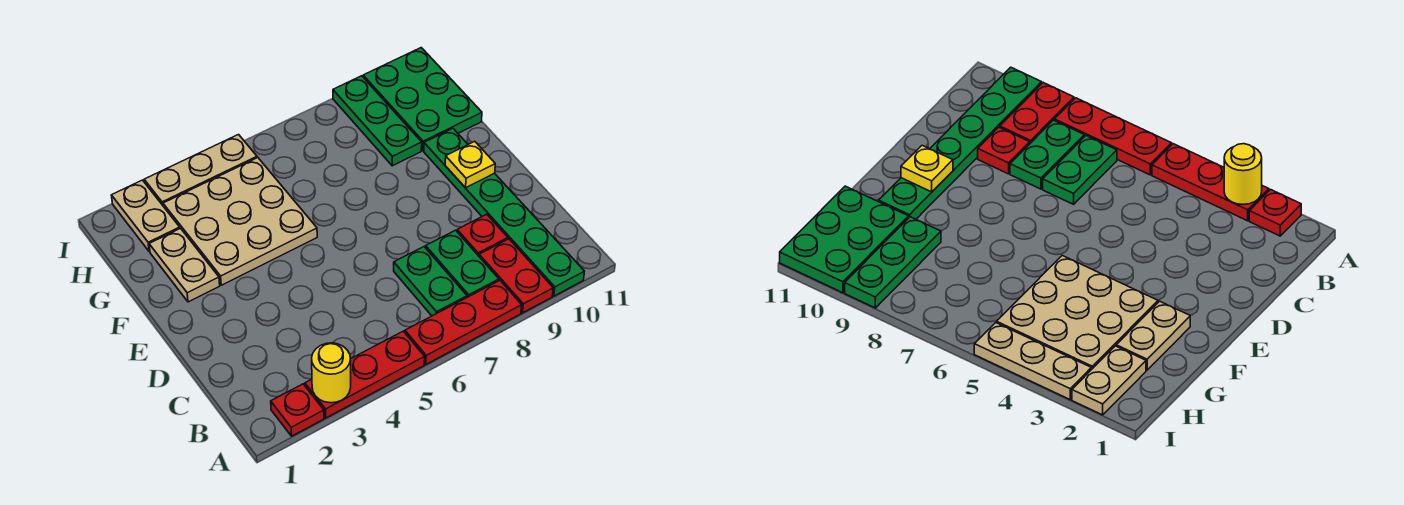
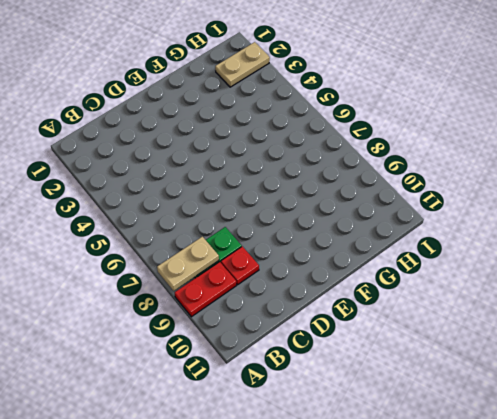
tan plate A8:B8 level 2 -> tan plate F2:G2 level 1
none -> red plate A2 level 1
none -> red plate A3:A5 level 1
none -> red plate A6:A8 level 1

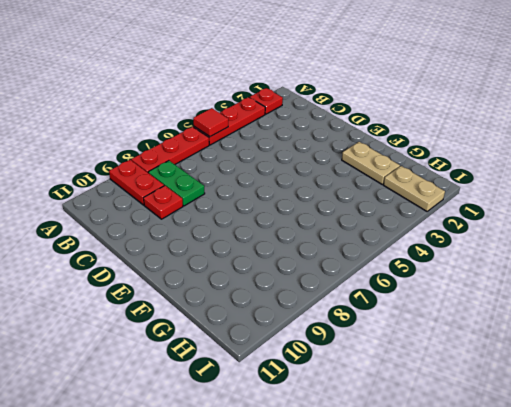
red tile A5 level 2 -> none
none -> green plate A10:F10 level 1
none -> green plate B7:C7 level 1
none -> tan plate F3:H5 level 1

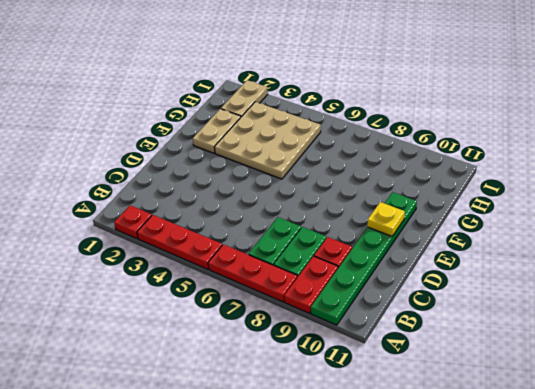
none -> green plate G9:I9 level 1
none -> green plate G10:I11 level 1
none -> tan plate I3:I5 level 1

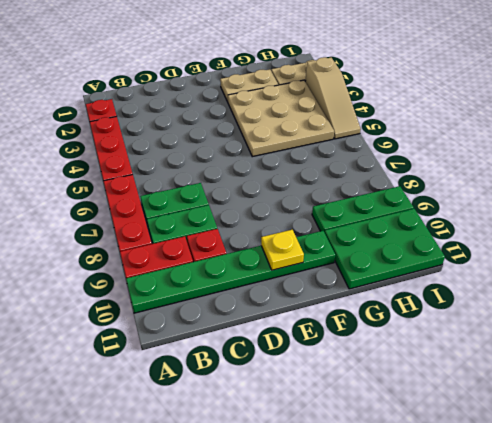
tan slope I3:I5 level 1 top 3 -> tan plate I3:I5 level 1
none -> yellow round brick A3 level 2

